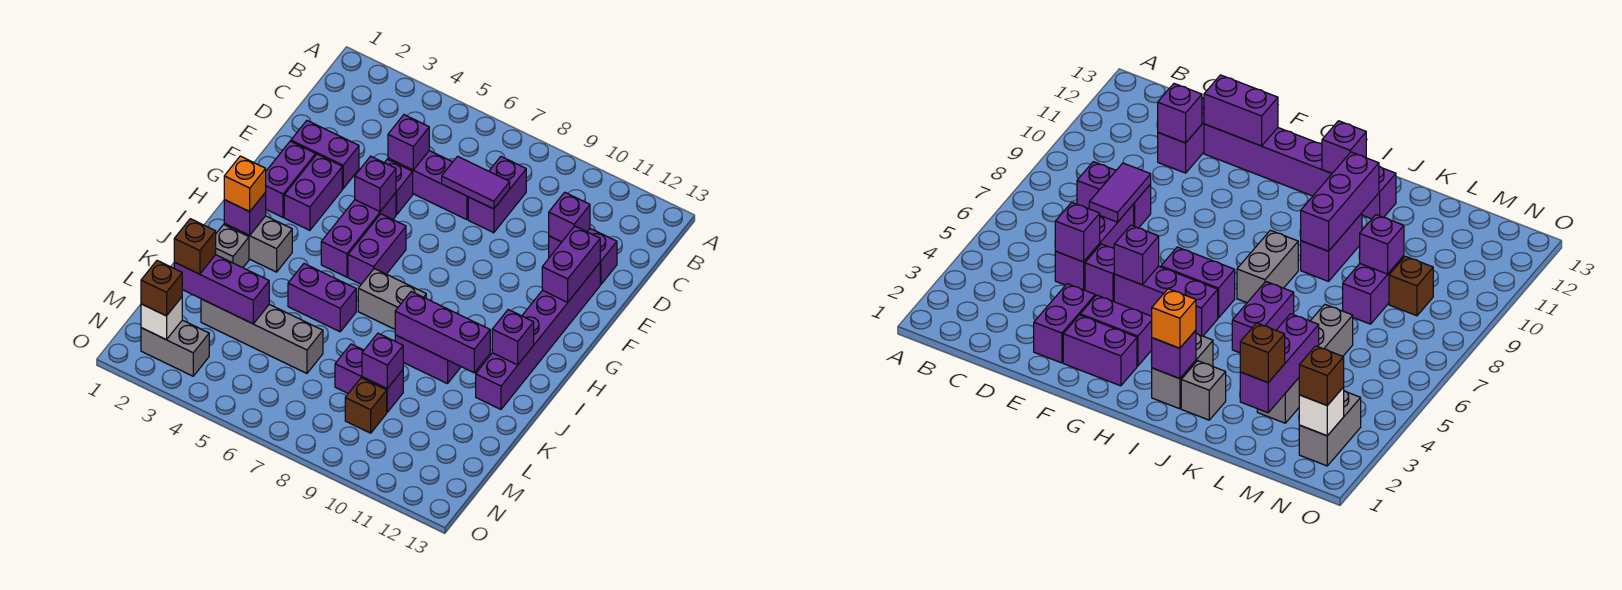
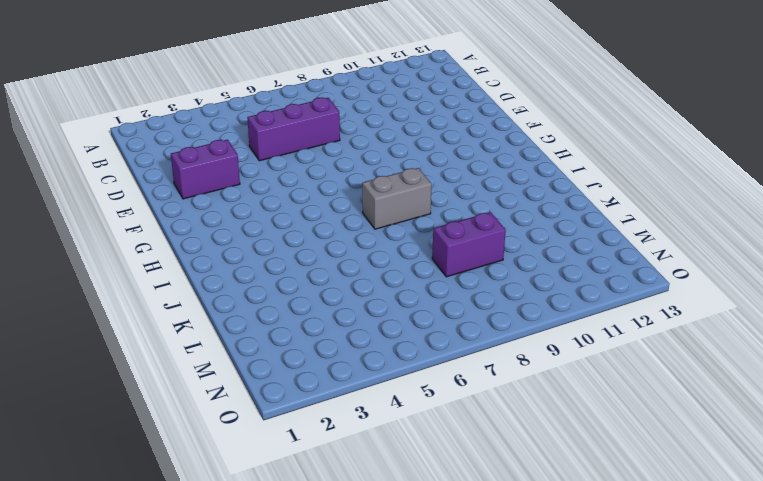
none -> purple brick C8:D8 level 1
none -> purple brick D11:D12 level 1
none -> purple brick E5 level 1
none -> purple brick E12:J12 level 1

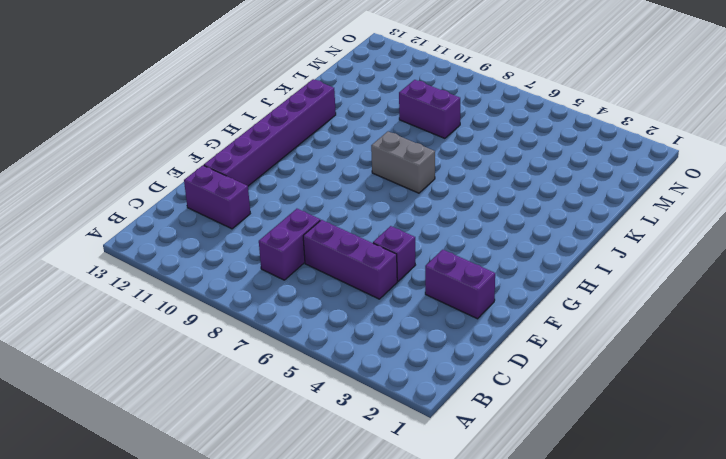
none -> purple brick F2:G2 level 1
none -> purple brick F3:G3 level 1
none -> purple brick F5:H5 level 1
none -> purple brick G6:H6 level 1

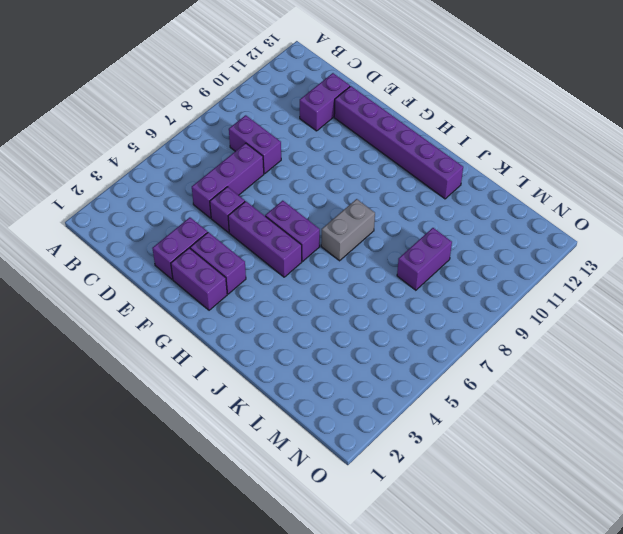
none -> grey brick I2:I3 level 1
none -> grey brick J2 level 1
none -> purple brick J5:J6 level 1
none -> purple brick J9:J10 level 1

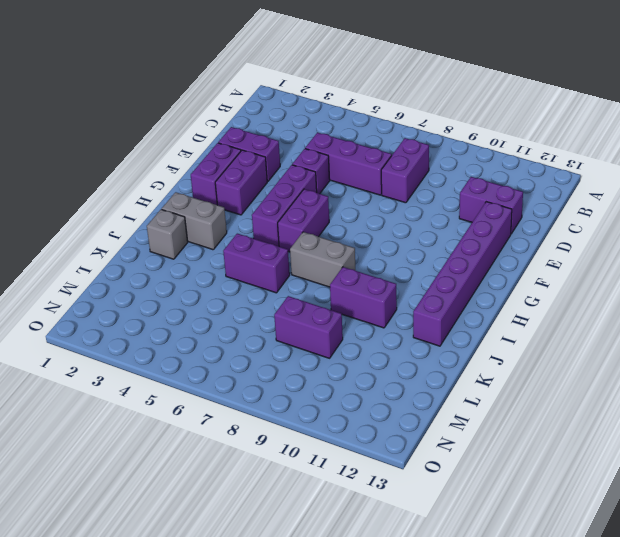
none -> grey brick L3:L6 level 1
none -> brown brick M9 level 1
none -> grey brick N2:N3 level 1
none -> purple brick D5 level 2

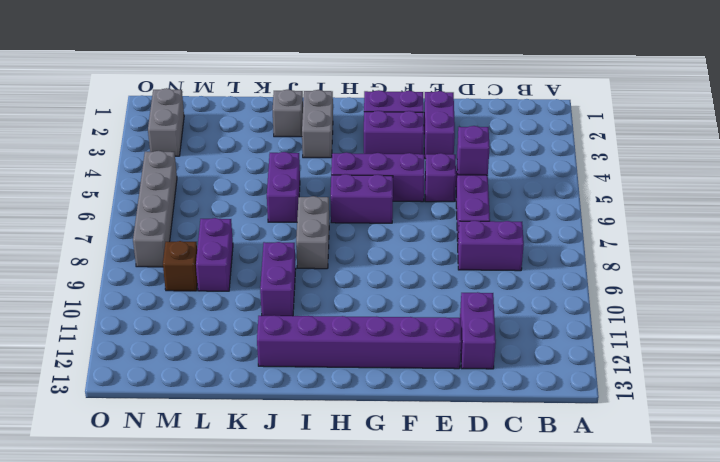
grey brick N5:N8 level 1 -> grey brick L3:L6 level 1
none -> purple tile D7:D8 level 2
none -> purple brick D11 level 2
none -> purple brick E12:F12 level 2
none -> purple brick F5 level 2

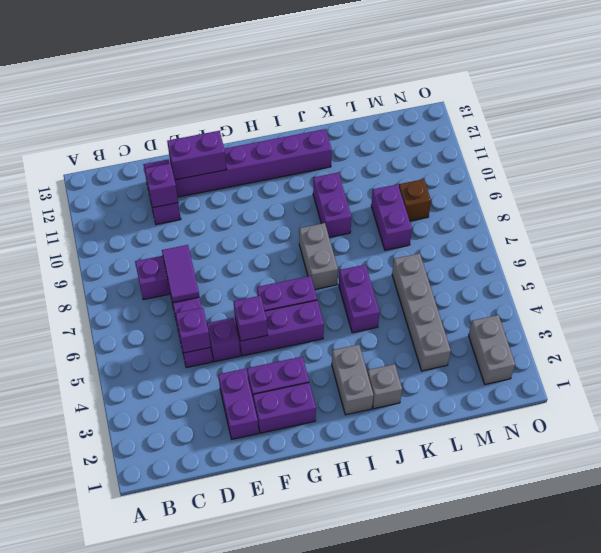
none -> purple brick I2 level 2
none -> purple brick I12 level 2
none -> purple brick J9:J11 level 2
none -> purple brick L2:L4 level 2

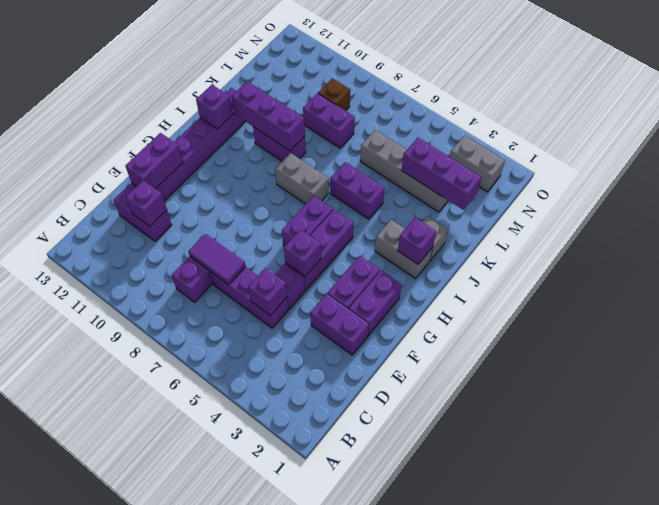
none -> purple brick L9 level 2
none -> white brick N2 level 2
none -> orange brick I2 level 3
none -> brown brick L2 level 3

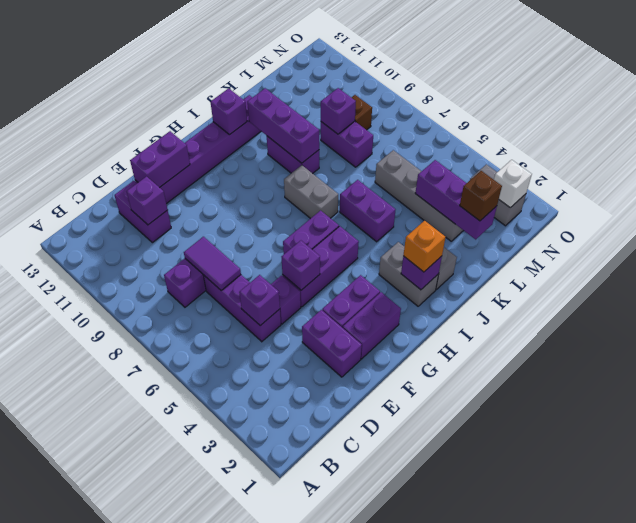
none -> brown brick N2 level 3

